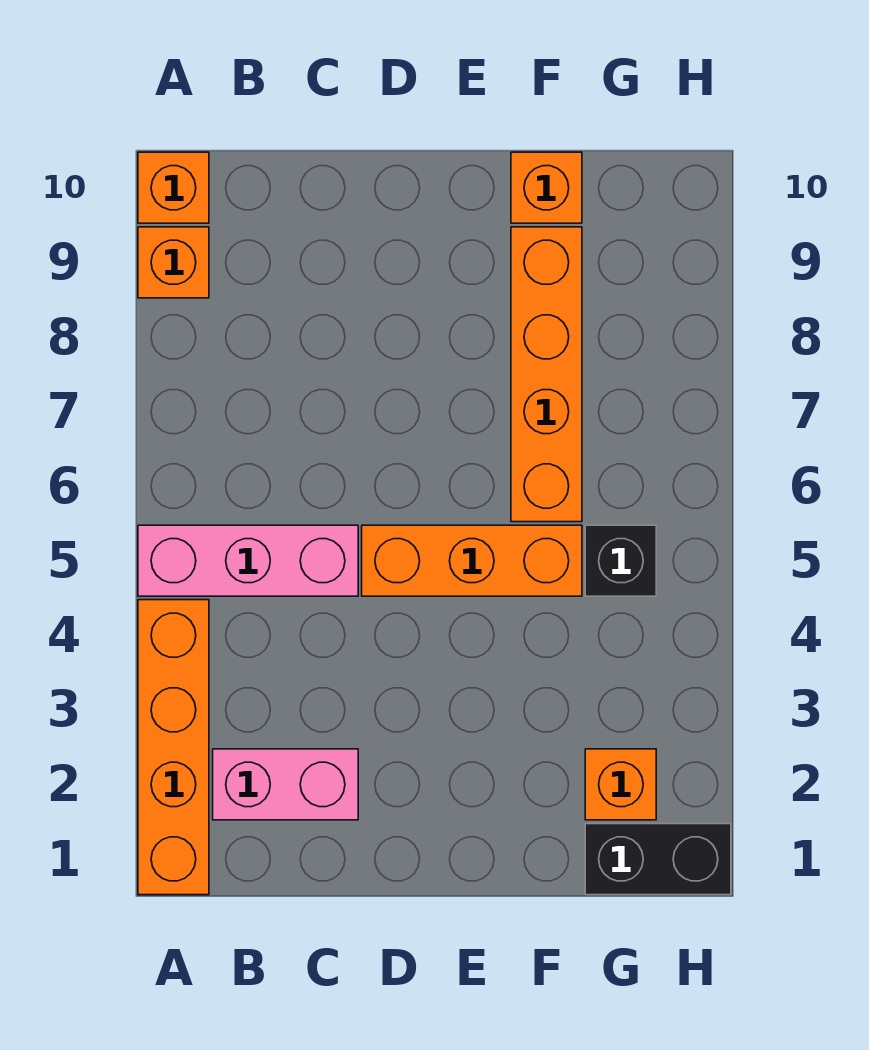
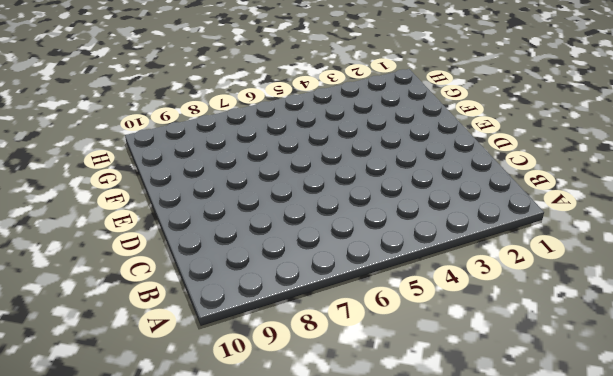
none -> orange brick A1:A4 level 1
none -> pink brick A5:C5 level 1

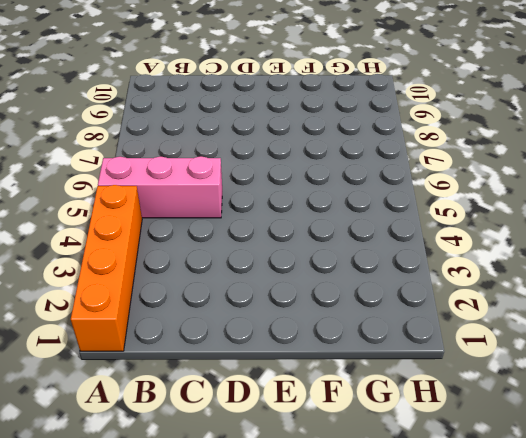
none -> orange brick A9 level 1
none -> orange brick A10 level 1

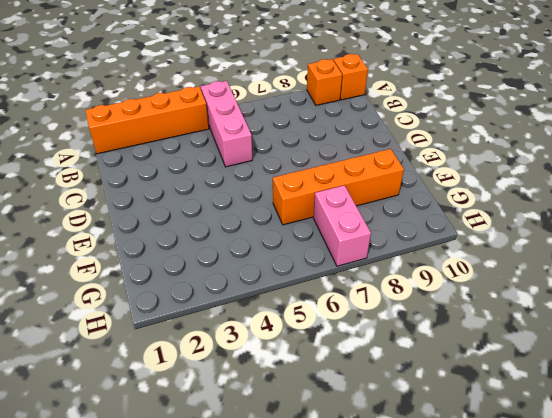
pink brick G7:H7 level 1 -> pink brick B2:C2 level 1
none -> orange brick D5:F5 level 1
none -> orange brick F10 level 1

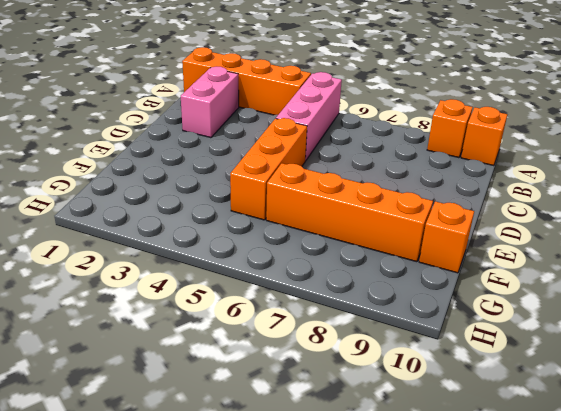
none -> black brick G1:H1 level 1
none -> orange brick G2 level 1

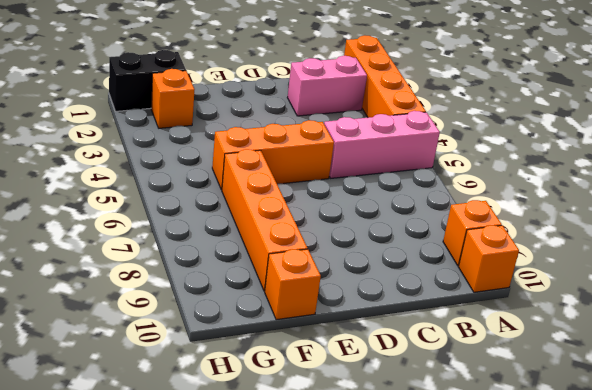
none -> black brick G5 level 1

